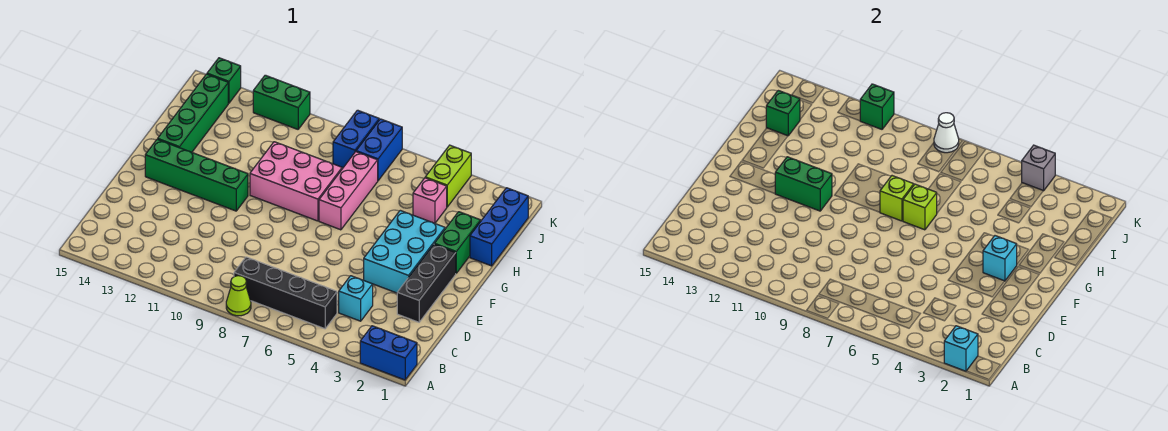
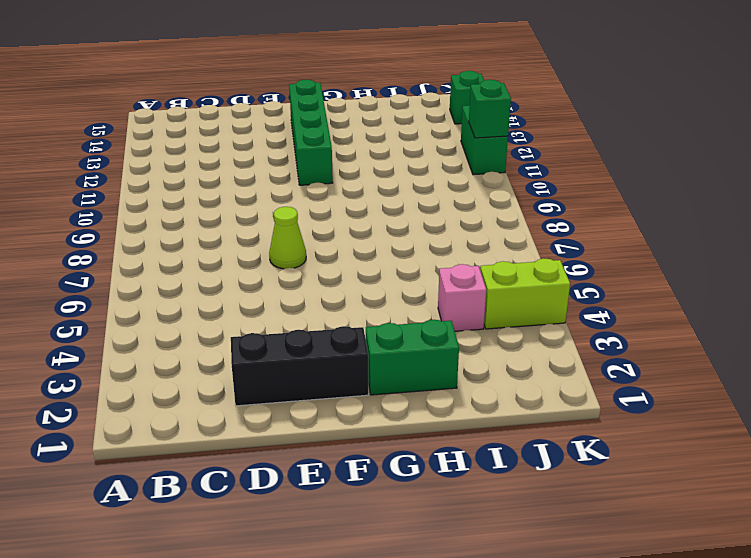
lime cone E7 level 1 -> lime cone A8 level 1
none -> blue brick A1:A2 level 1
none -> black brick B5:B8 level 1
none -> cyan brick C4 level 1

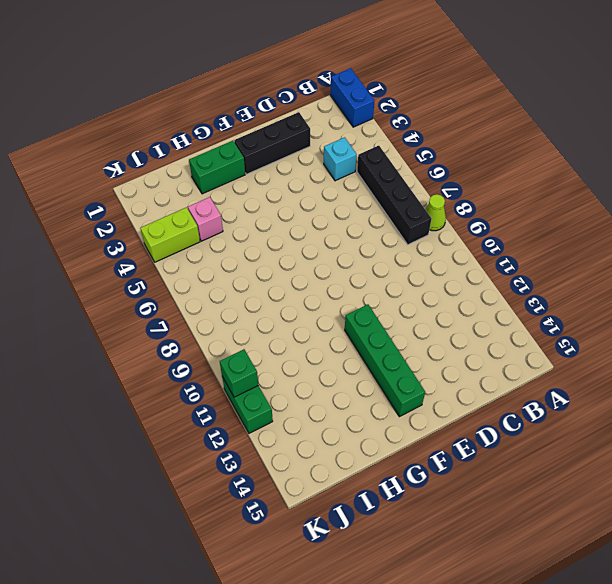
none -> cyan brick E3:G4 level 1
none -> pink brick G7:I7 level 1
none -> pink brick G8:H10 level 1

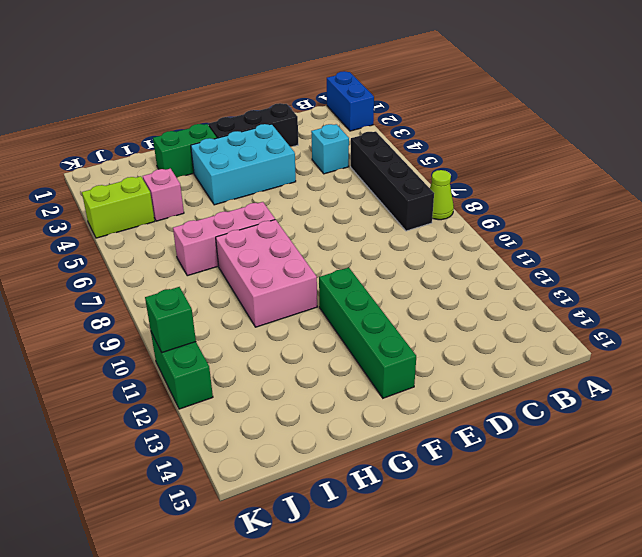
none -> green brick G14:J14 level 1
none -> blue brick H1:J1 level 1
none -> blue brick J7:K7 level 1

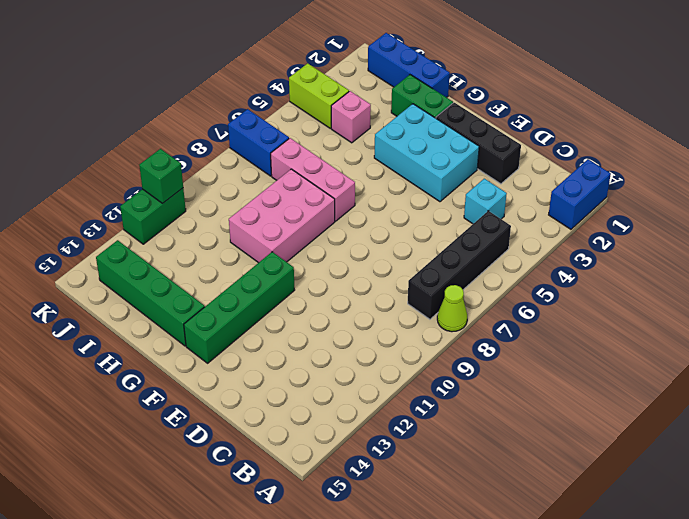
none -> blue brick J8:K8 level 1
none -> green brick K14 level 1
none -> cyan brick A2 level 2

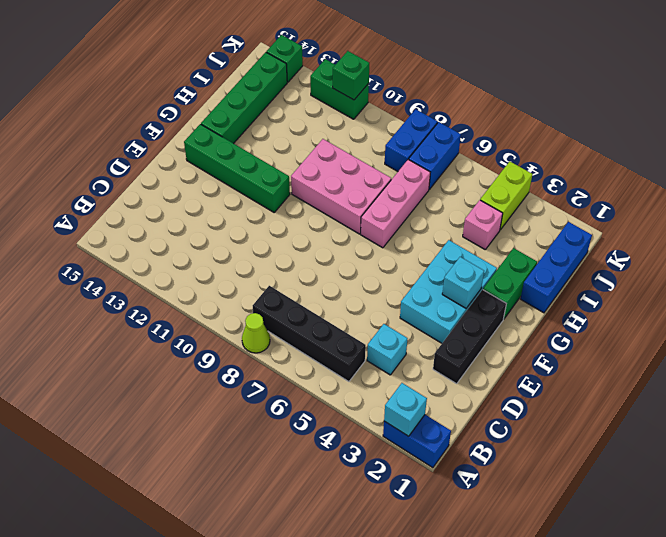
none -> green brick F11:F12 level 2
none -> lime brick G7 level 2
none -> lime brick G8 level 2

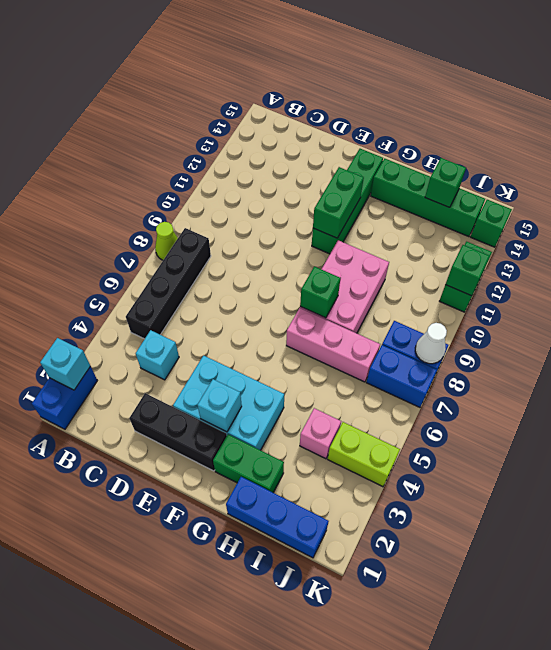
green brick G8 level 2 -> lime brick G8 level 2
none -> lime brick G7 level 2
none -> grey brick K4 level 2

